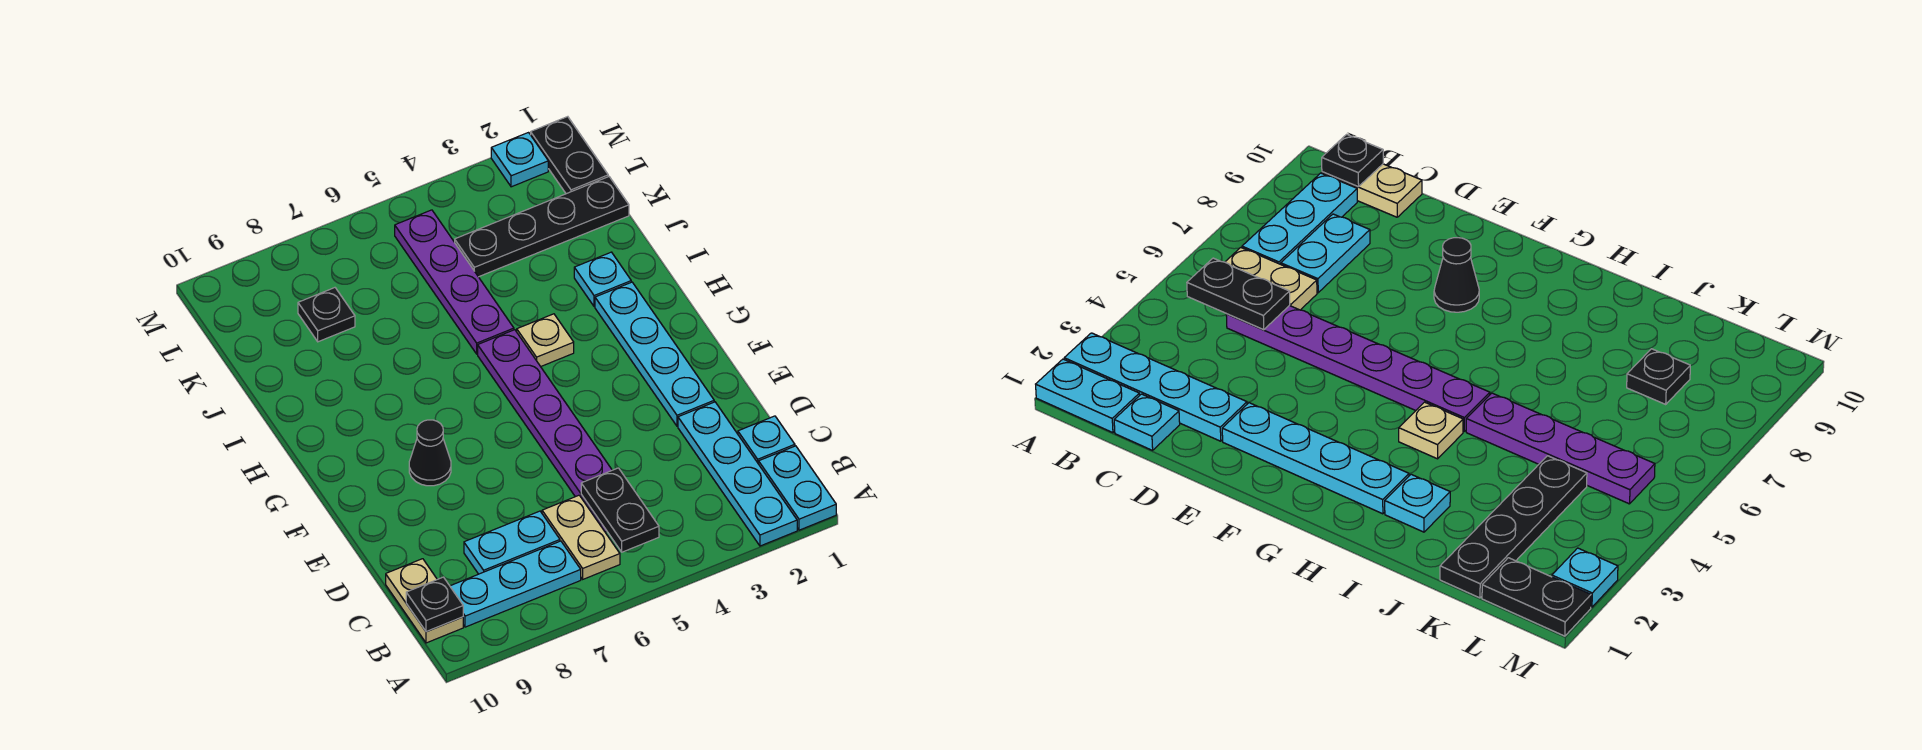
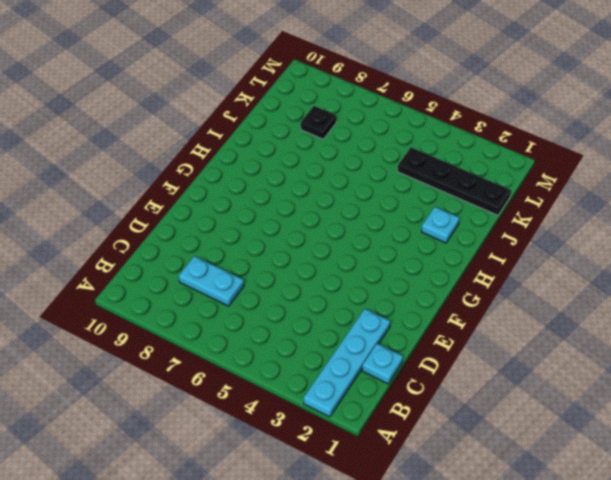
none -> cyan plate A1:B1 level 1
none -> tan plate B6:C6 level 1
none -> cyan plate B7:B9 level 1

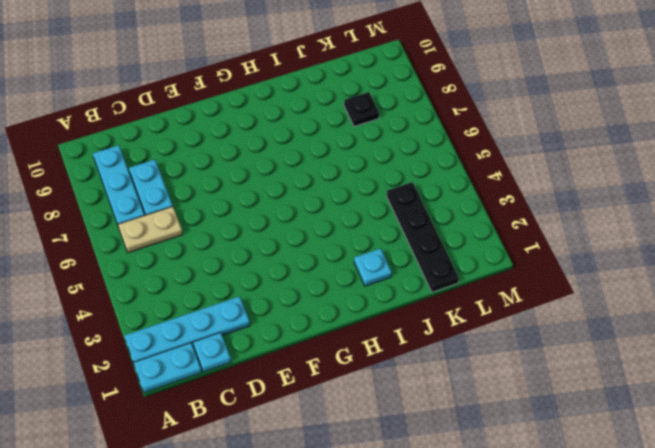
none -> tan plate B10:C10 level 1
none -> purple plate C5:H5 level 1
none -> cyan plate E2:H2 level 1

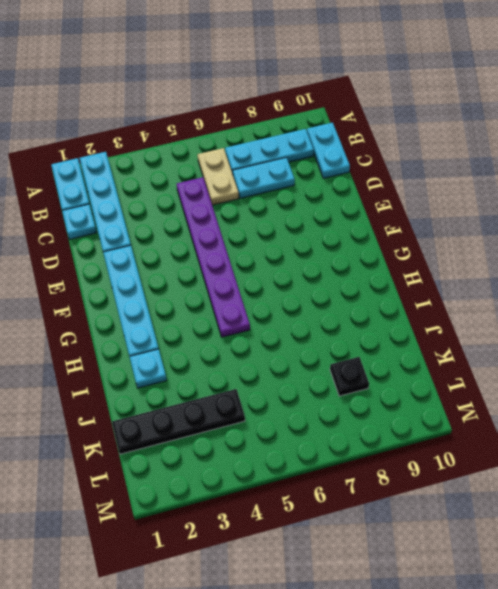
cyan plate B10:C10 level 1 -> tan plate B10:C10 level 1
none -> black cone F8 level 1
none -> tan plate H4 level 1
none -> purple plate I5:L5 level 1

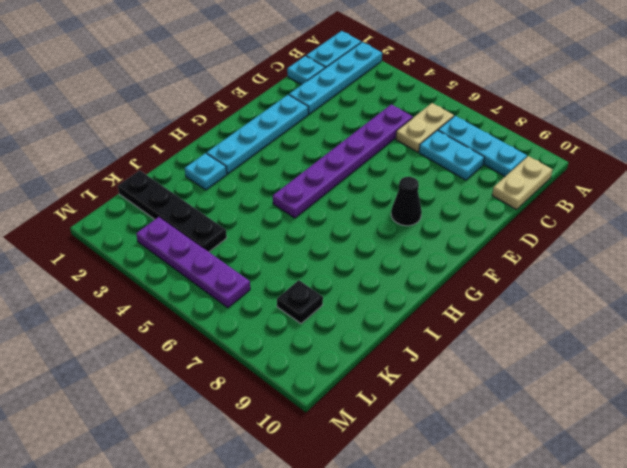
purple plate L3:L6 level 1 -> purple plate I5:L5 level 1
none -> tan plate H4 level 1
none -> black plate L1:M1 level 1
none -> cyan plate M2 level 1

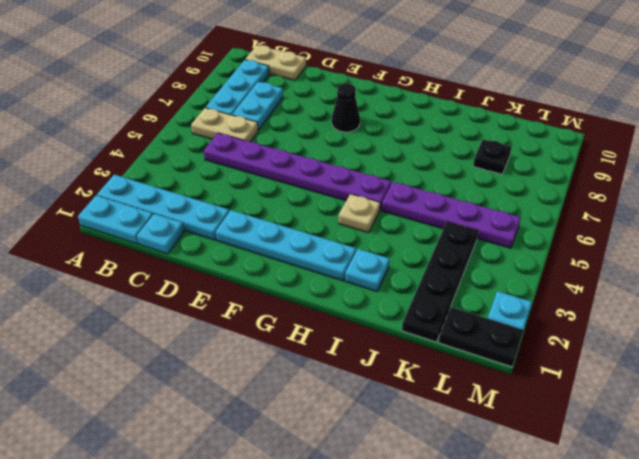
none -> black plate B5:C5 level 2
none -> black plate B10 level 2

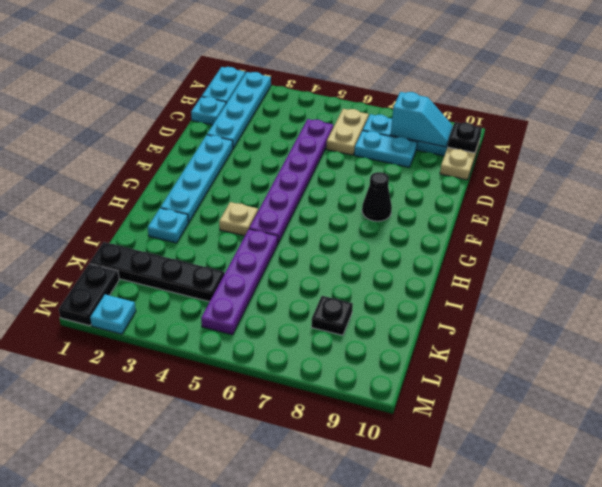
cyan slope B8:B9 level 2 top 8 -> none
none -> black plate B5:C5 level 2

